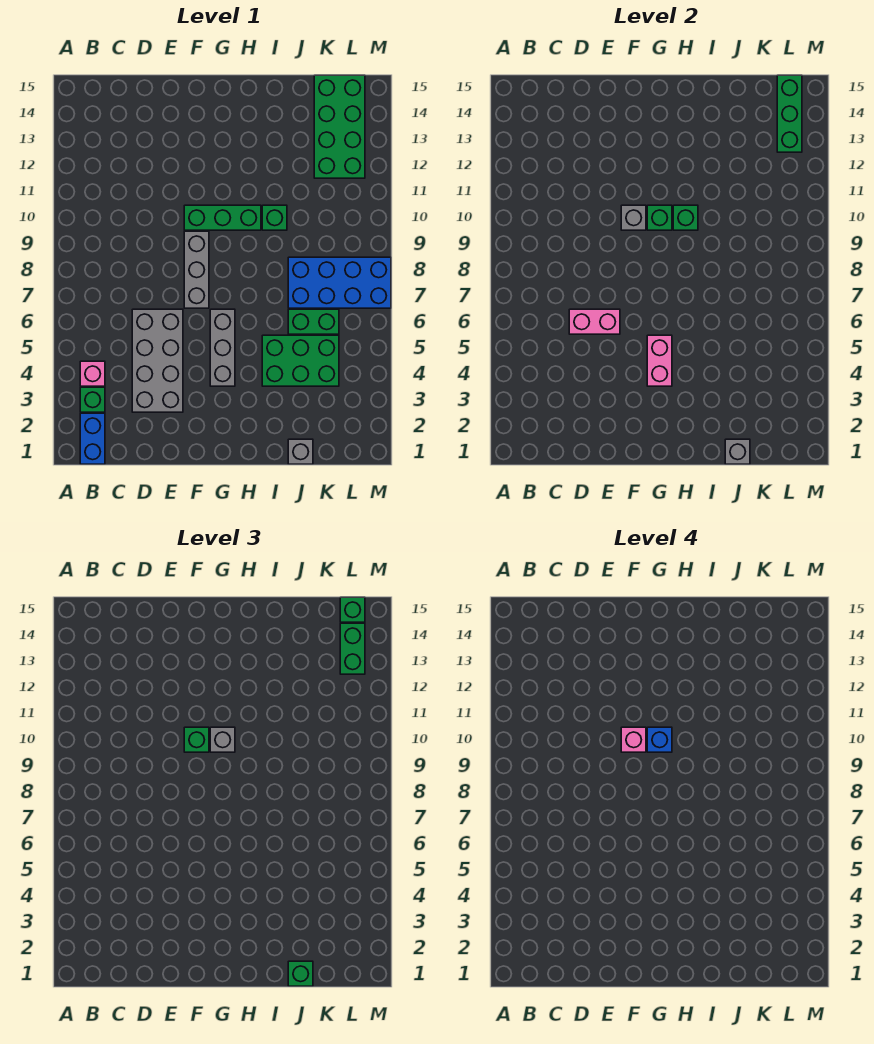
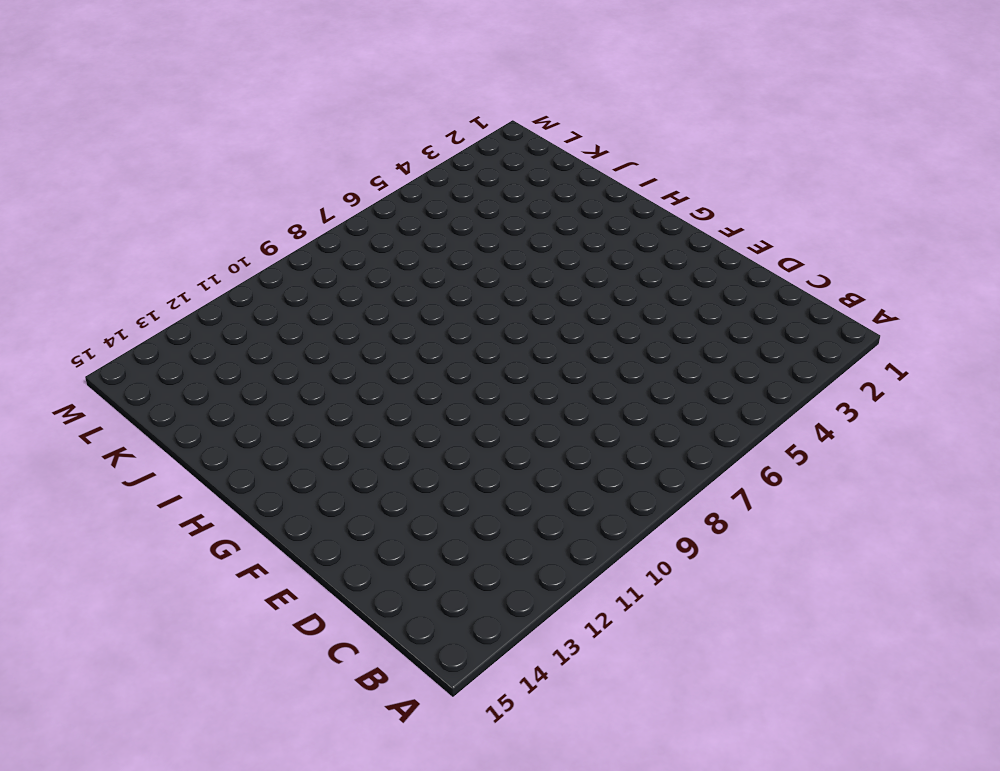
none -> blue brick B1:B2 level 1
none -> green brick B3 level 1
none -> pink brick B4 level 1

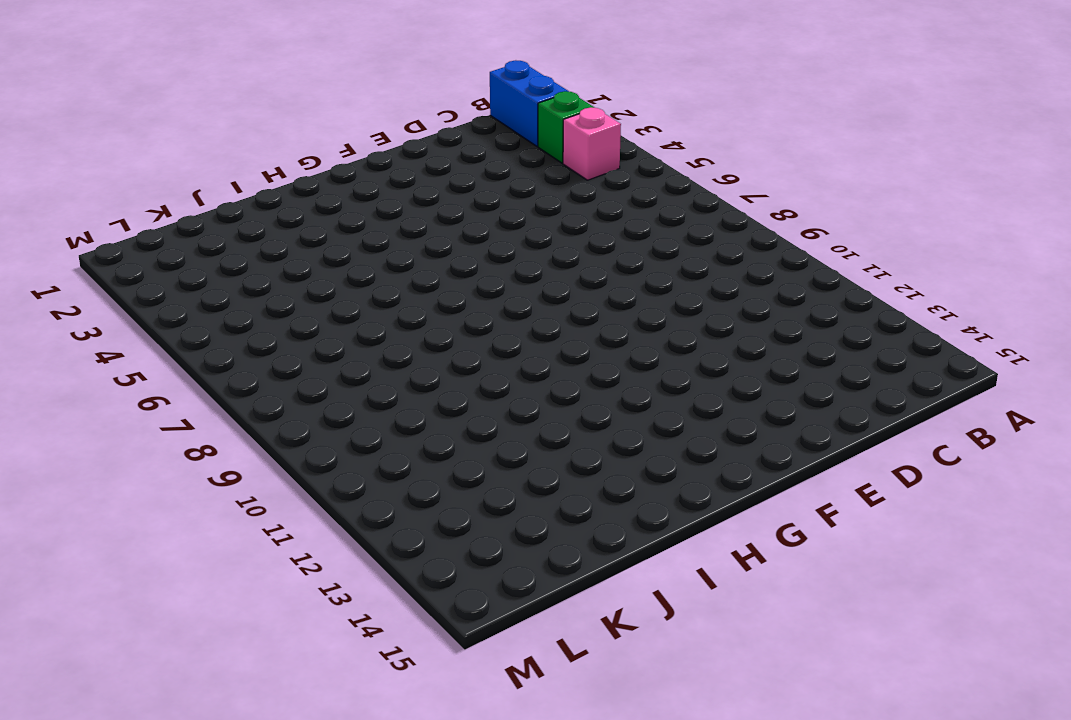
none -> grey brick D3:E6 level 1
none -> grey brick F7:F9 level 1
none -> green brick F10:H10 level 1

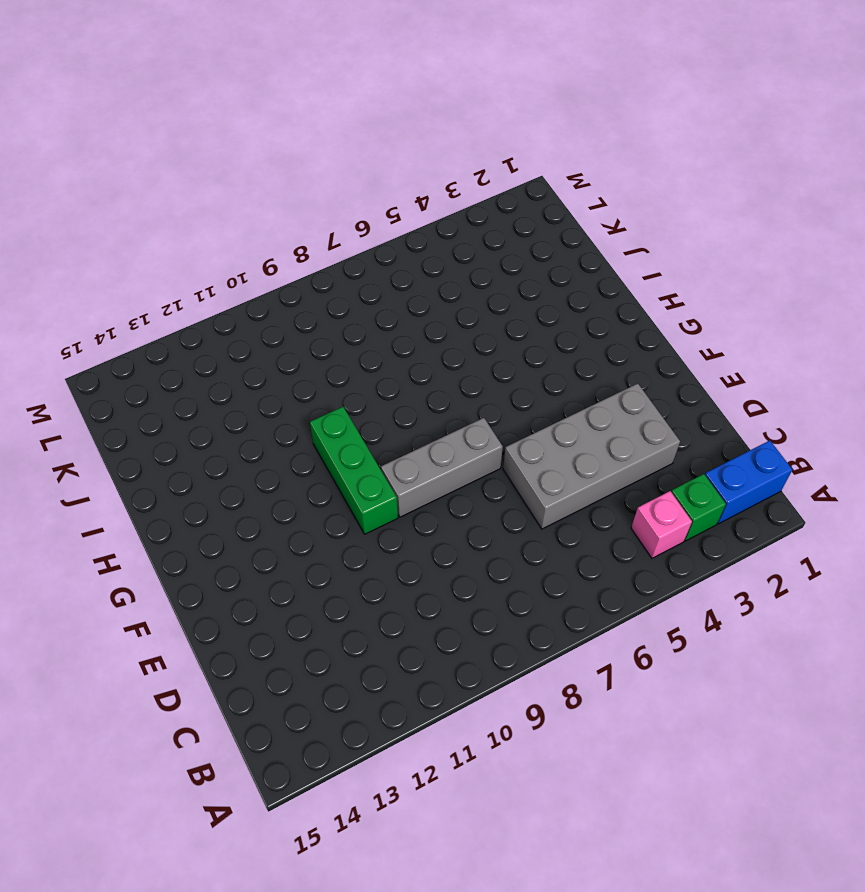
none -> grey brick G4:G6 level 1
none -> green brick I4:K5 level 1
none -> green brick I10 level 1

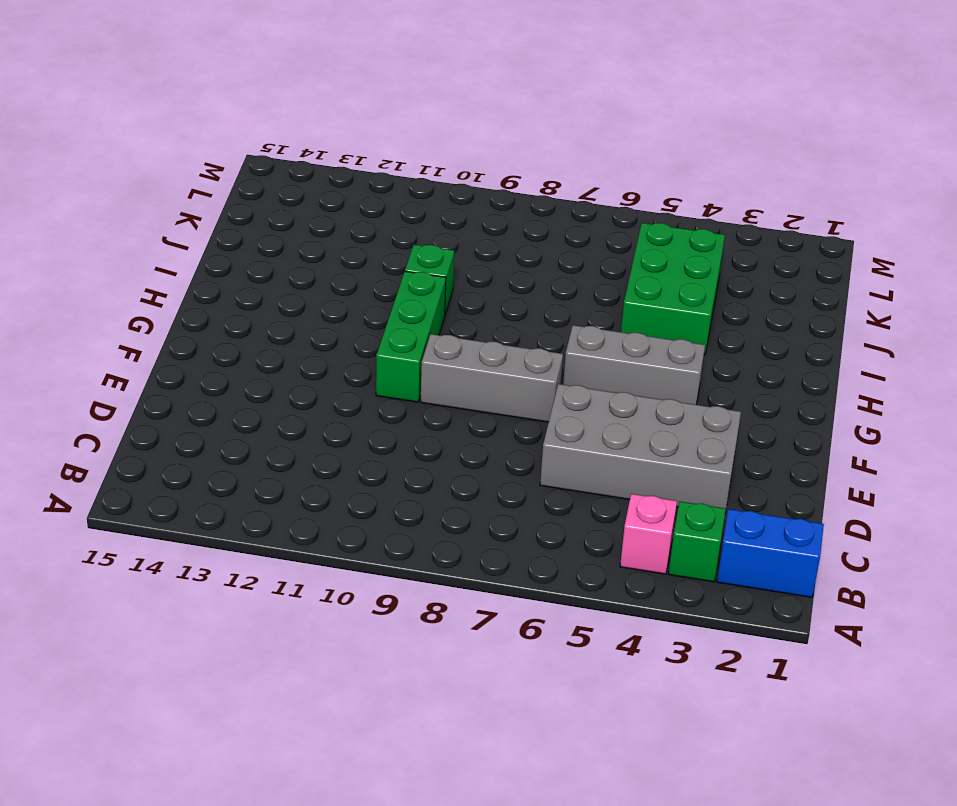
none -> grey brick J1 level 1
none -> green brick J6:K6 level 1
none -> blue brick J7:M8 level 1

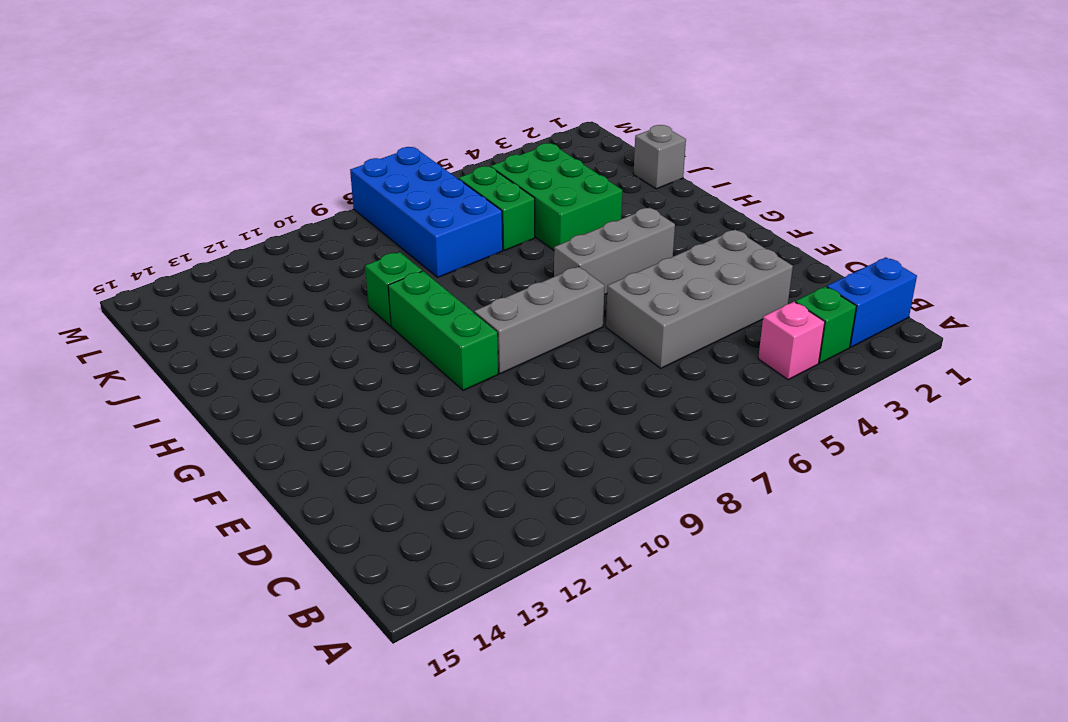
none -> green brick K12:L15 level 1
none -> pink brick D6:E6 level 2
none -> grey brick F10 level 2

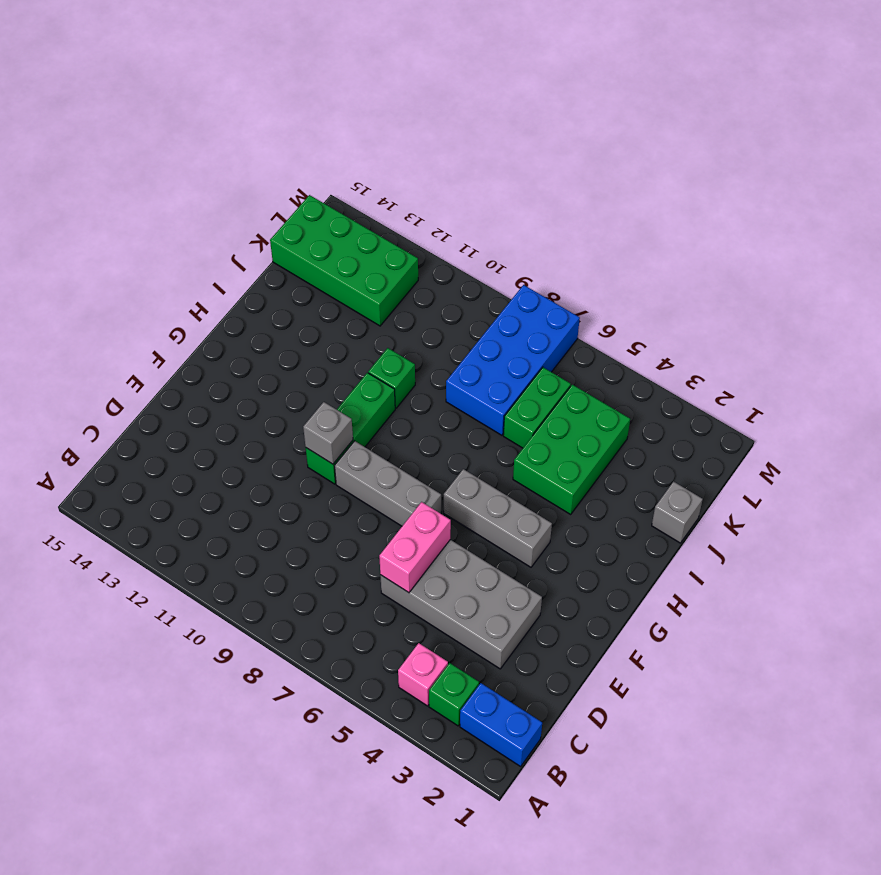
none -> pink brick G4:G5 level 2
none -> green brick G10 level 2
none -> green brick H10 level 2

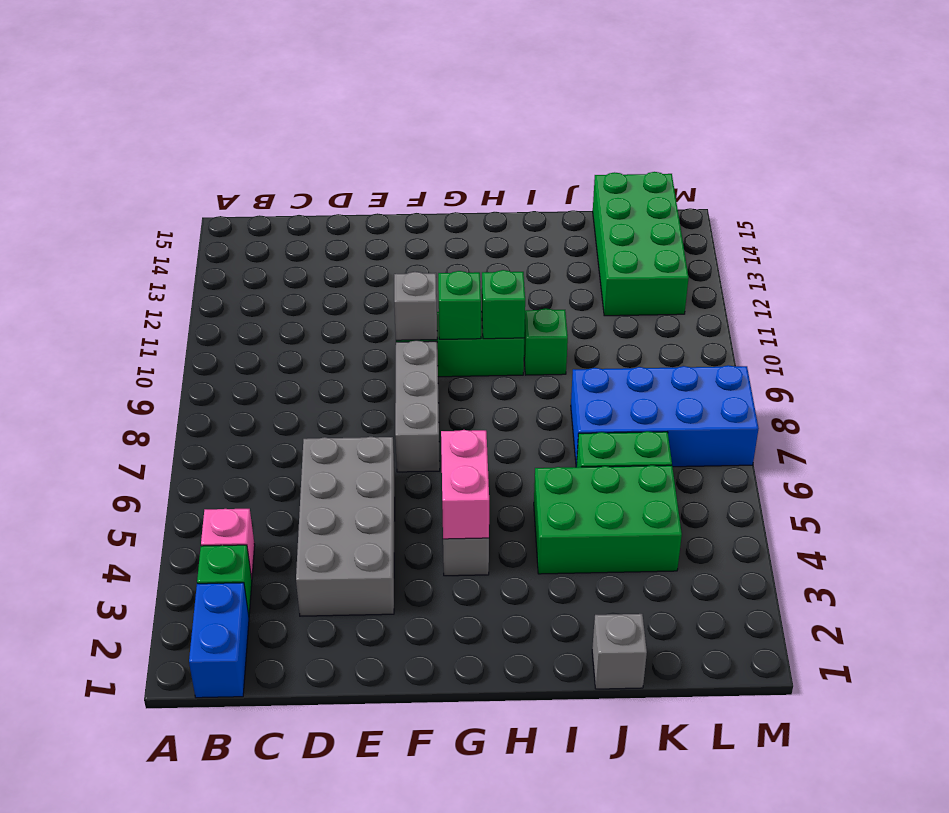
none -> pink brick D6:E6 level 2
none -> grey brick J1 level 2
none -> green brick L13:L15 level 2

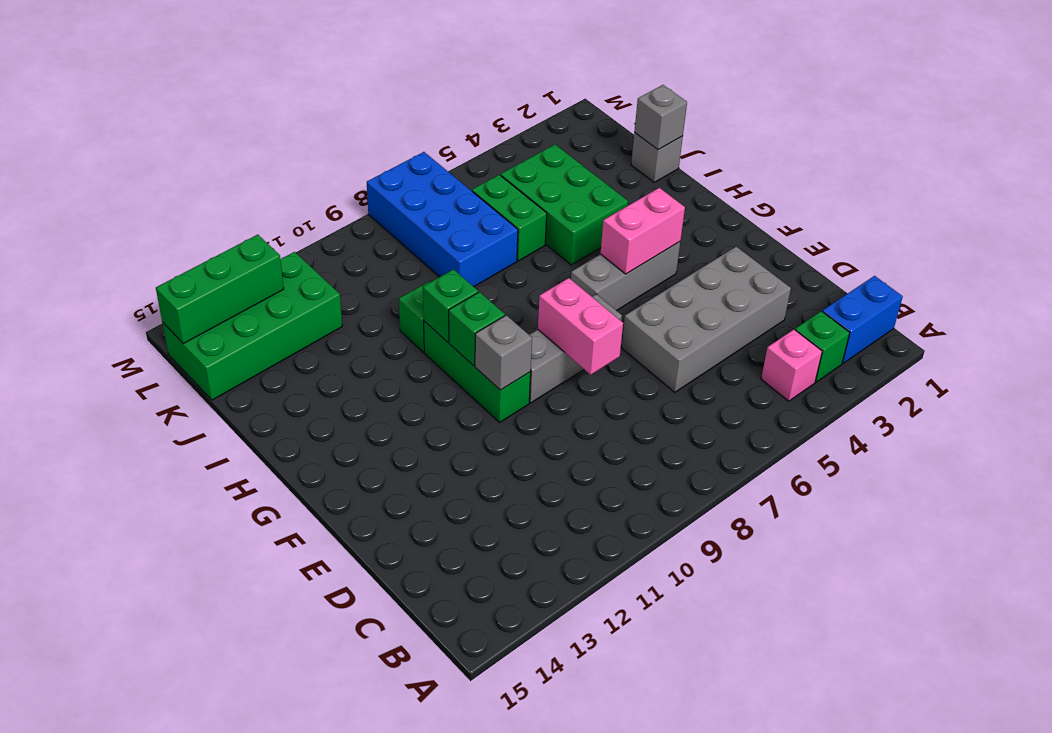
pink brick E8:F8 level 2 -> pink brick D6:E6 level 2
none -> green brick F10 level 3
none -> grey brick G10 level 3
none -> green brick J1 level 3

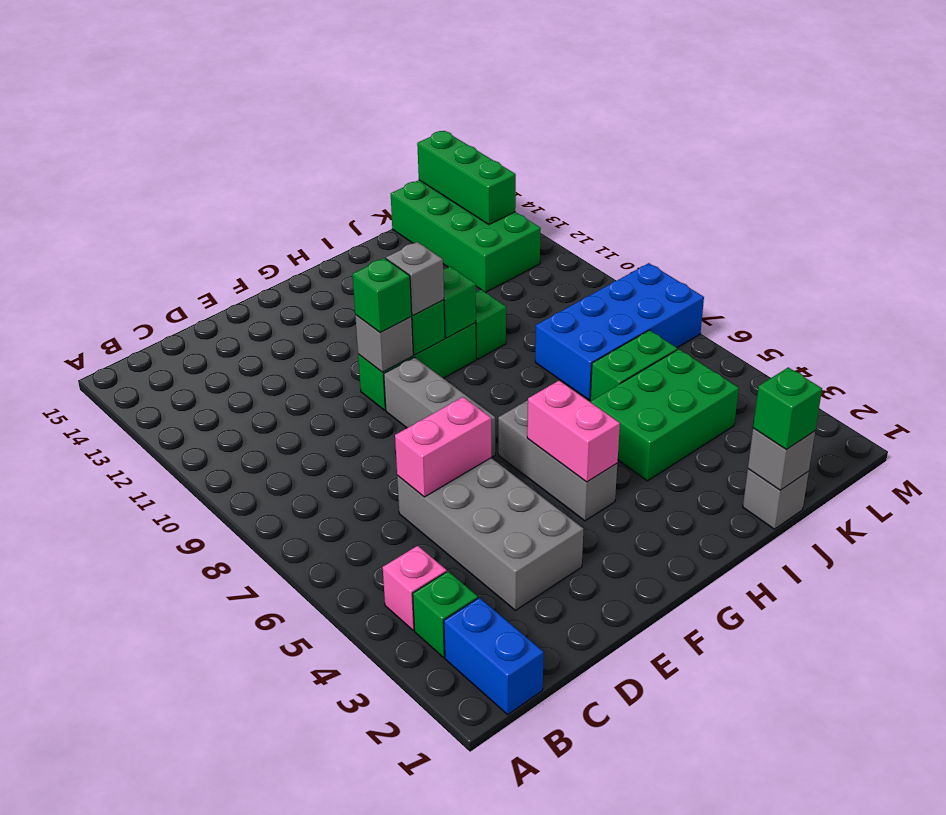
none -> green brick L13:L14 level 3
none -> green brick L15 level 3
none -> pink brick F10 level 4

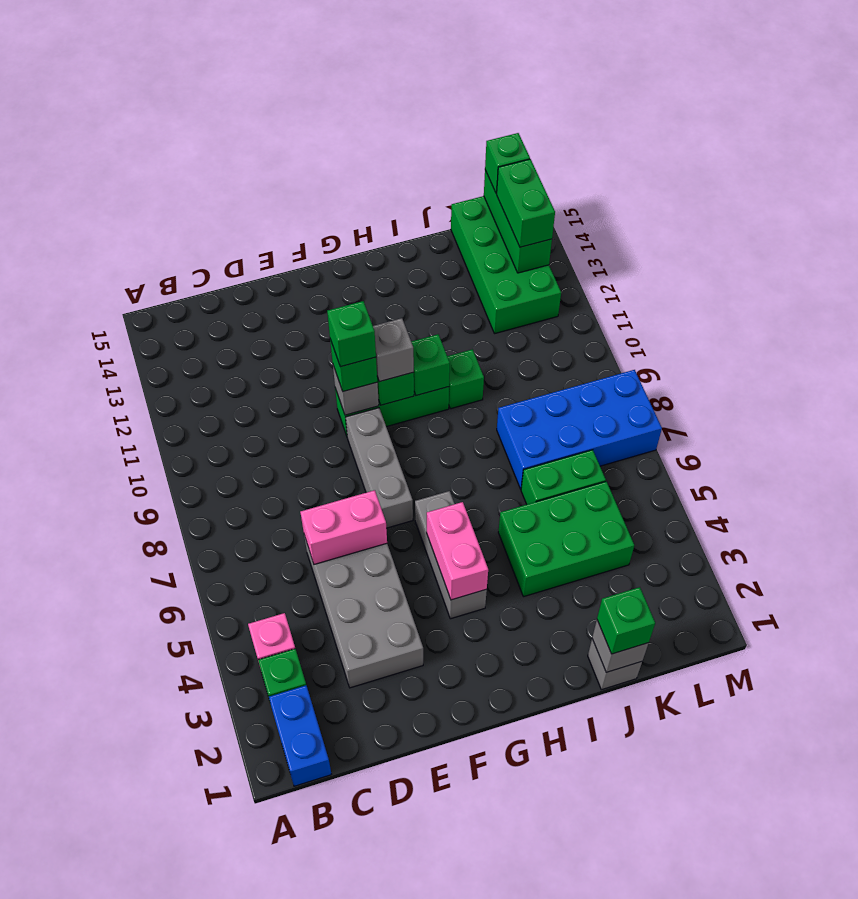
green brick F10 level 4 -> pink brick F10 level 4
none -> blue brick G10 level 4

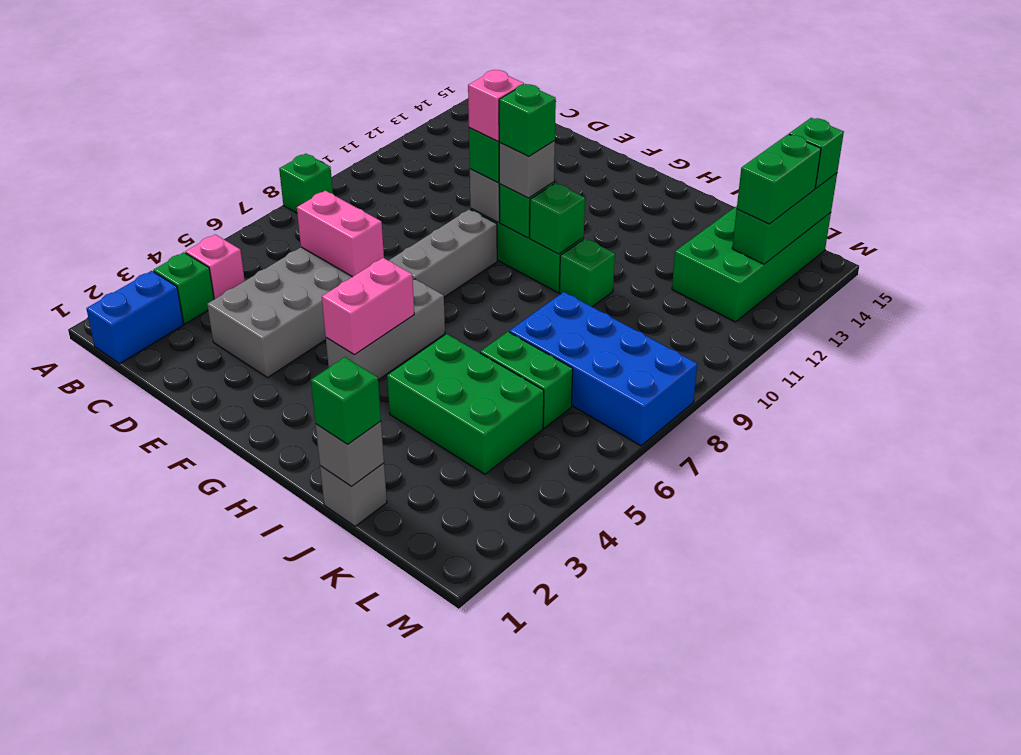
green brick A8 level 1 -> none
green brick G10 level 4 -> blue brick G10 level 4

